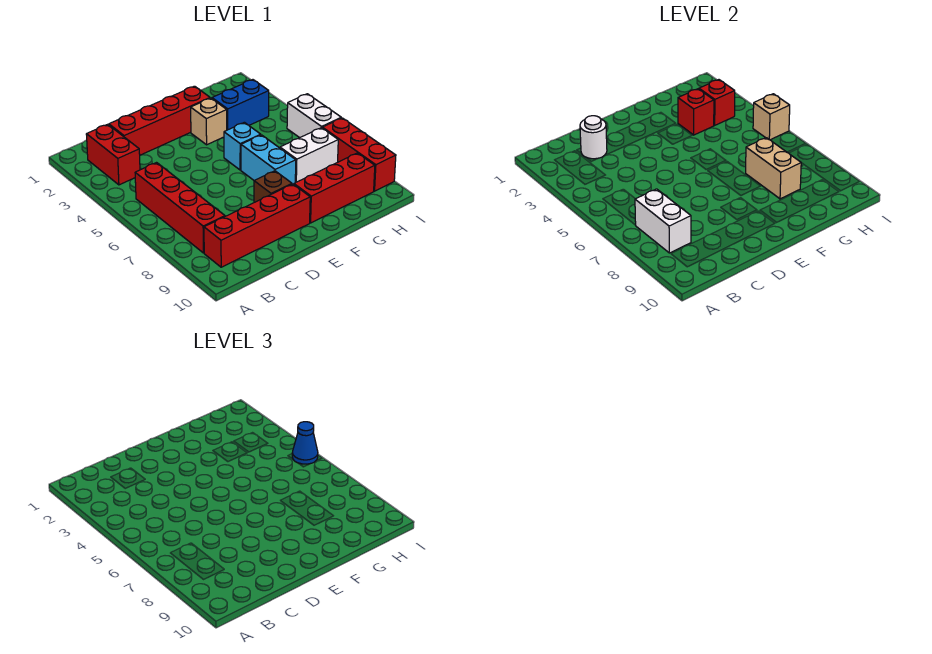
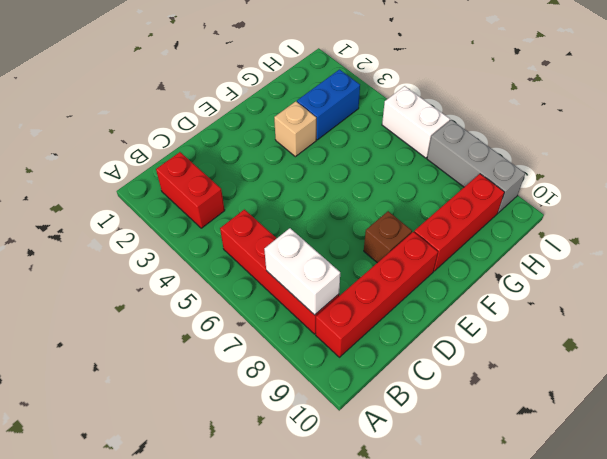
grey brick I7:I9 level 1 -> red brick I7:I9 level 1
none -> red brick C2:F2 level 1
none -> cyan brick F5 level 1
none -> cyan brick F6:F7 level 1

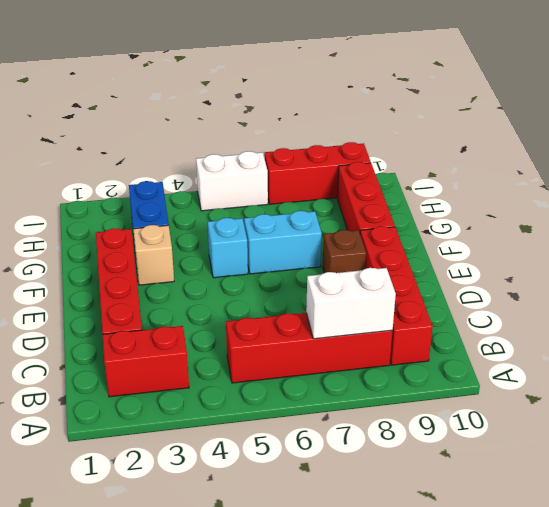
none -> white brick G7:H7 level 1
none -> white round brick C2 level 2
none -> red brick G3 level 2

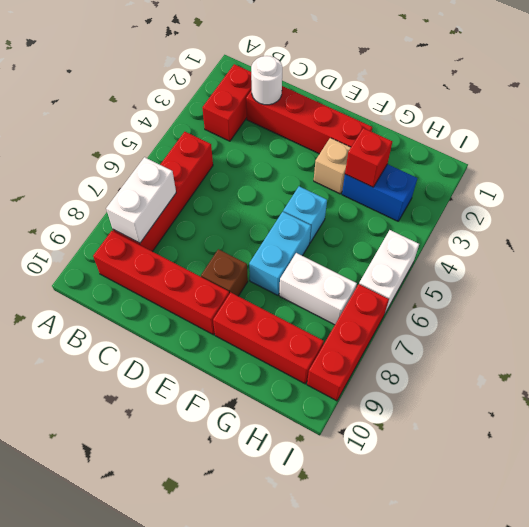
none -> tan brick G7:G8 level 2
none -> red brick H3 level 2
none -> tan brick I5 level 2

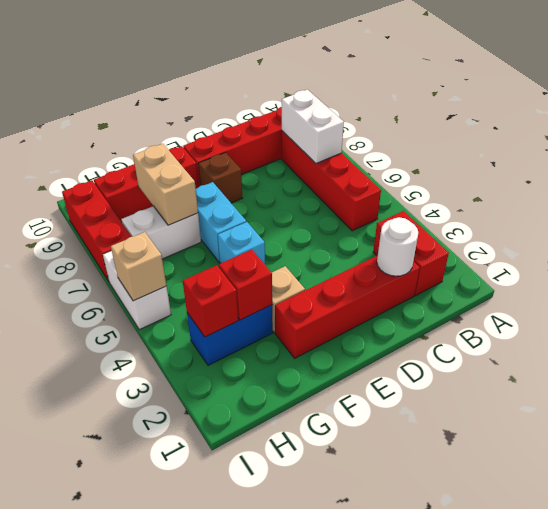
none -> blue cone I5 level 3

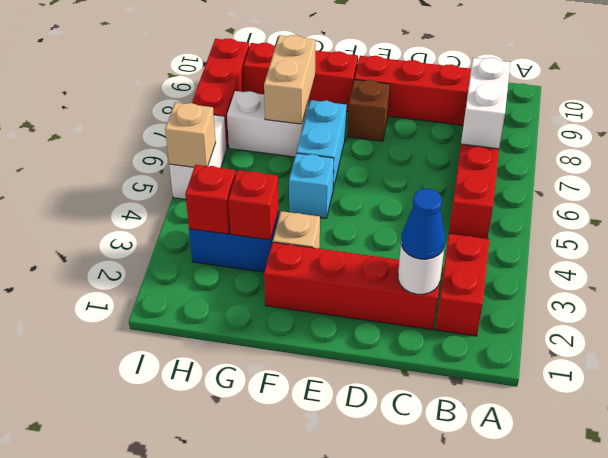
blue cone C2 level 3 -> blue cone I5 level 3

